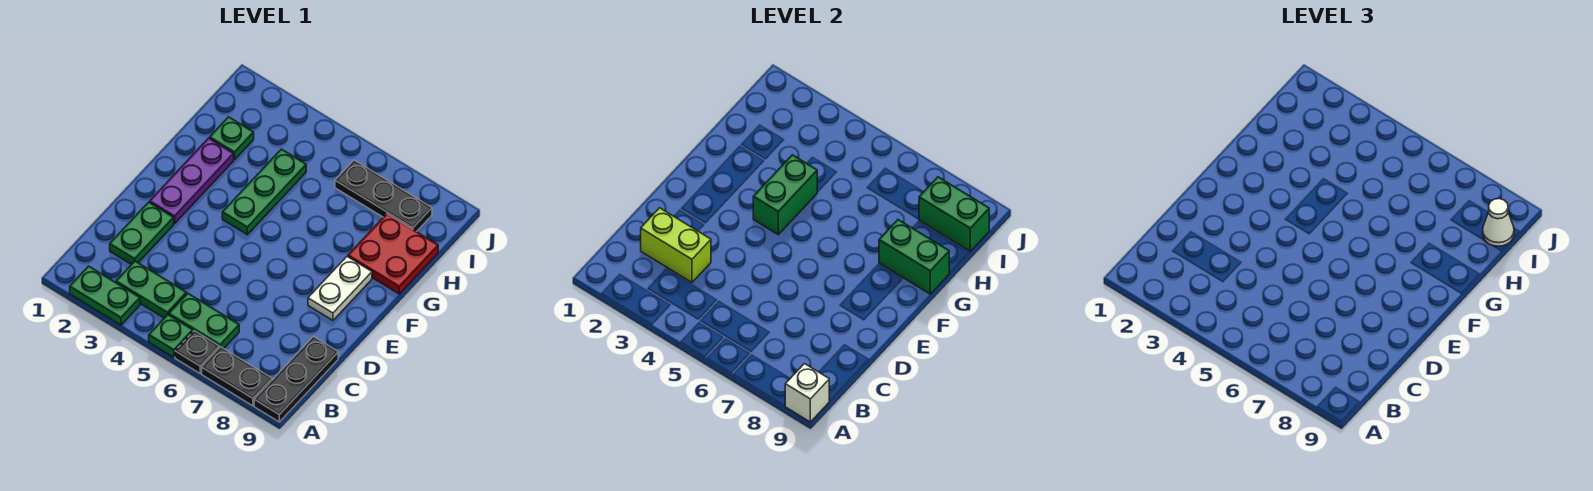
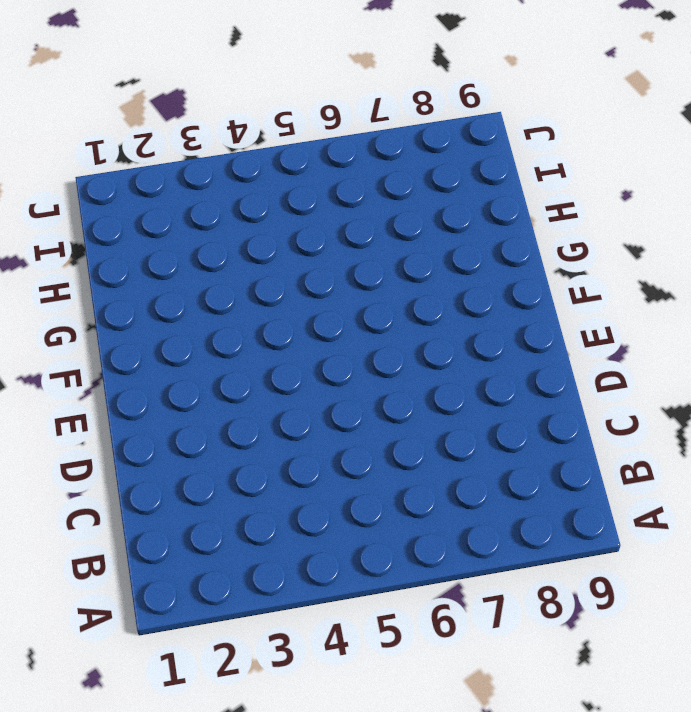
none -> green plate A2:A3 level 1
none -> green plate A5 level 1
none -> black plate A6 level 1

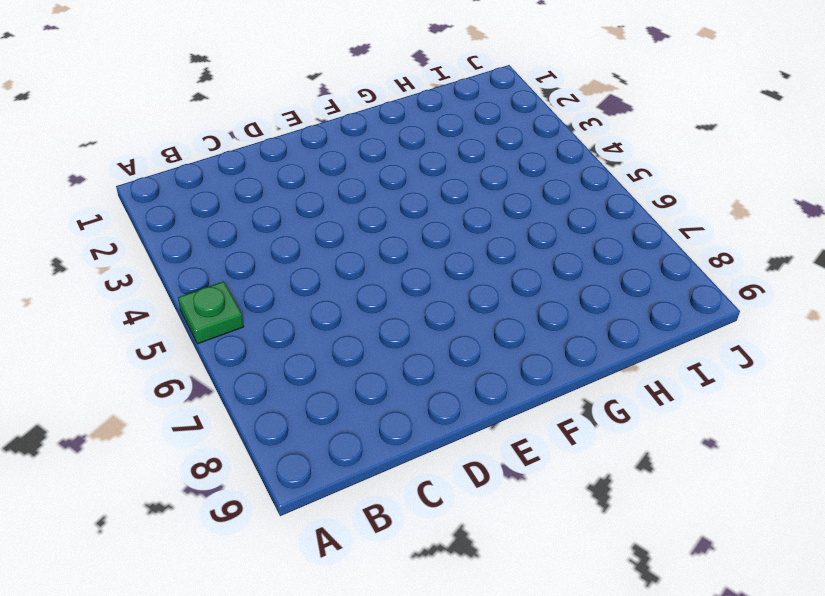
none -> green plate A2:A3 level 1
none -> black plate A6 level 1
none -> black plate A7:A8 level 1

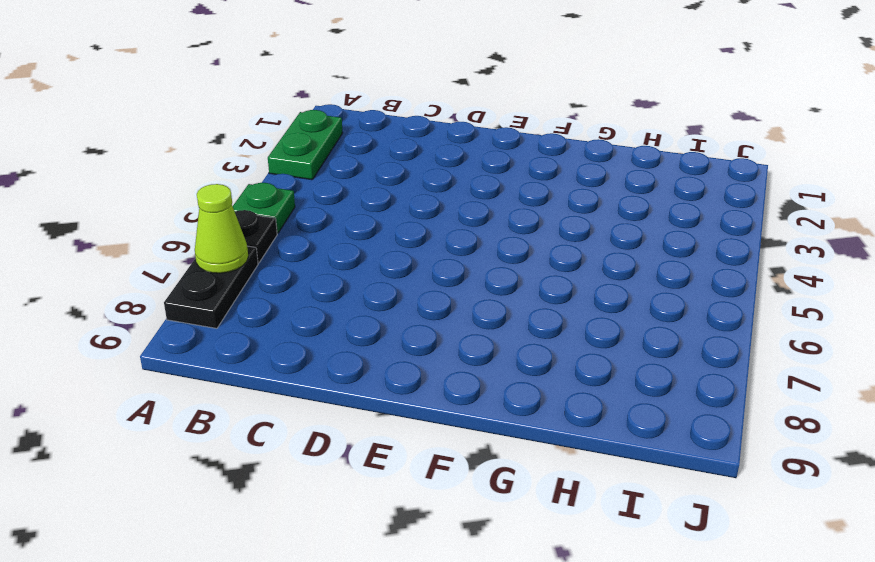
lime cone A7 level 2 -> none
none -> black plate A9:C9 level 1
none -> green plate B3:B4 level 1
none -> green plate B5:B6 level 1

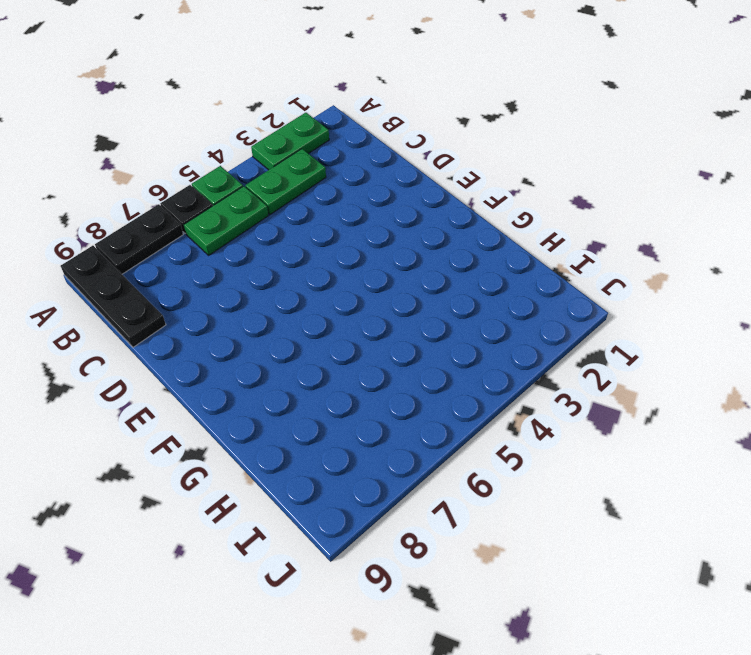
none -> green plate C2:D2 level 1
none -> purple plate E2:G2 level 1
none -> white plate E8:F8 level 1

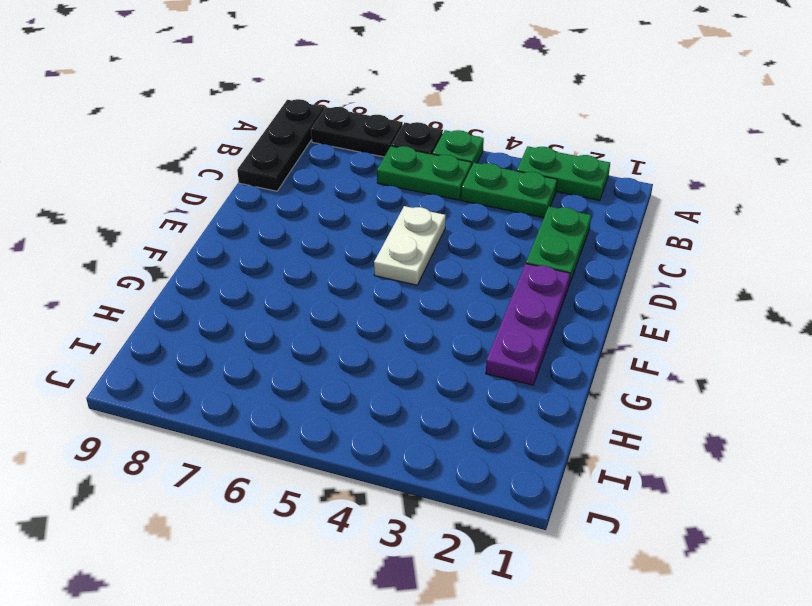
white plate D5:E5 level 1 -> white plate E8:F8 level 1
none -> green plate F4:H4 level 1
none -> red plate G8:H9 level 1
none -> green plate H2 level 1

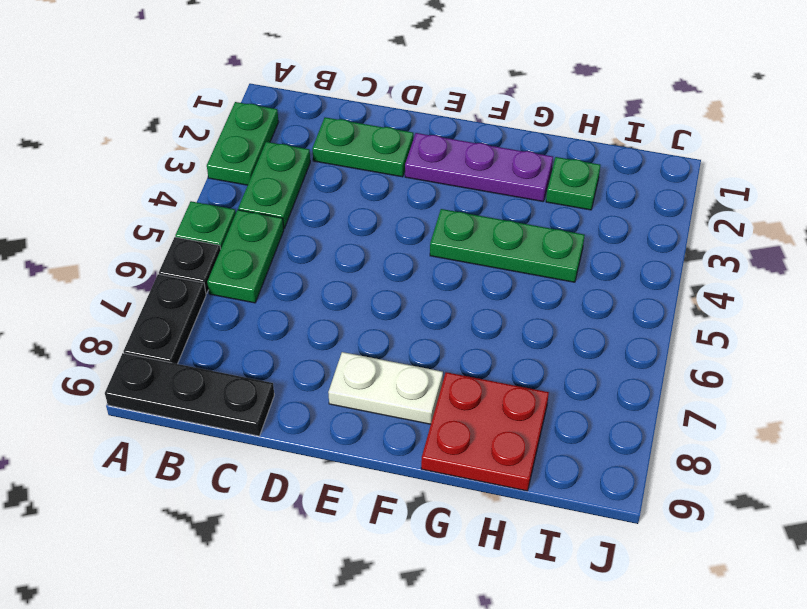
none -> black plate I6:I8 level 1
none -> white brick A9 level 2
none -> lime brick C2:C3 level 2

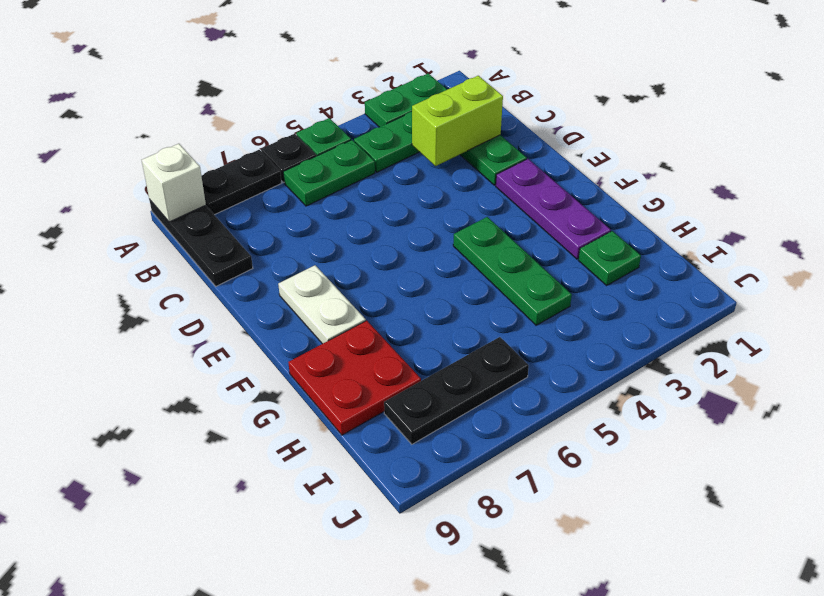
none -> green brick F4:G4 level 2
none -> green brick G8:G9 level 2
none -> green brick I8:I9 level 2

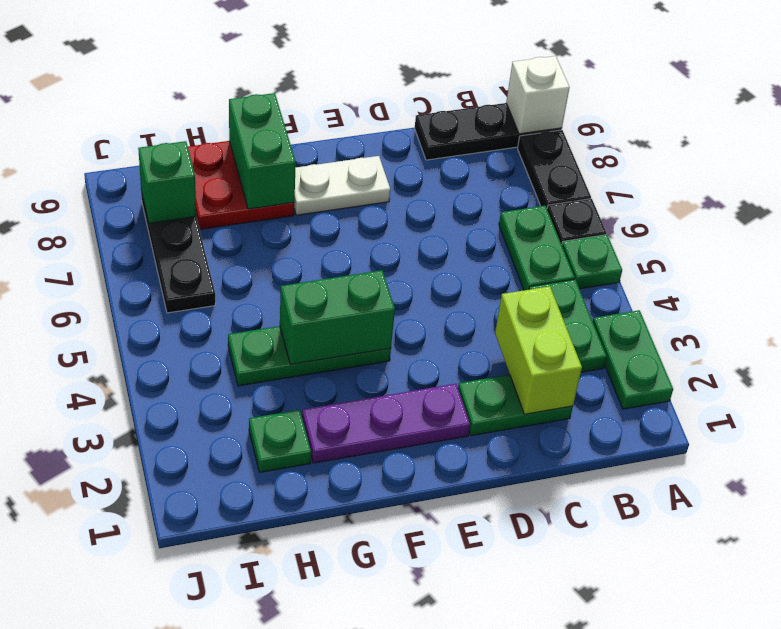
green brick I8 level 2 -> green brick I8:I9 level 2
none -> white cone I9 level 3

